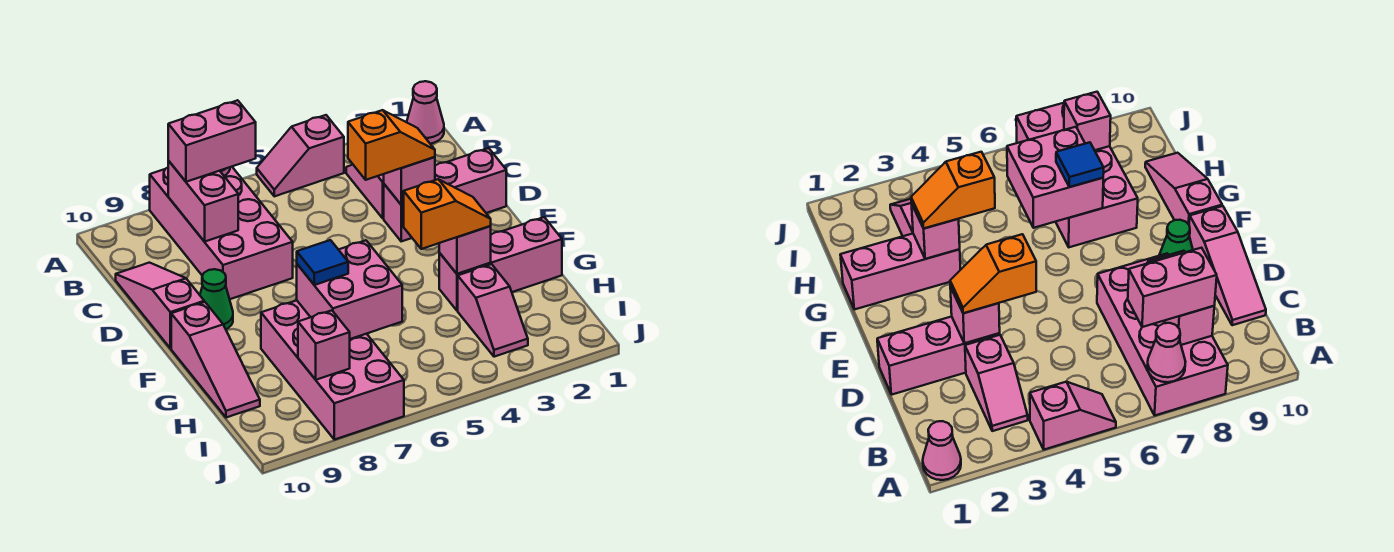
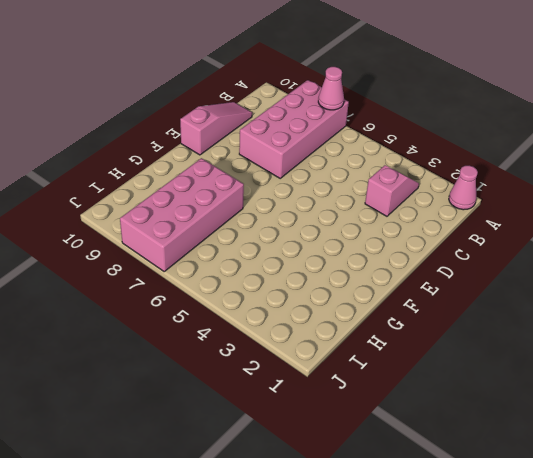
none -> pink slope A4:A5 level 1 top 4
none -> pink brick D1:D3 level 1
none -> green cone E9 level 1

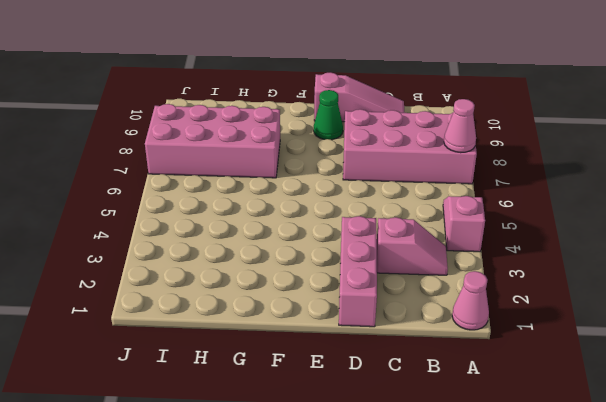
none -> pink slope F10:H10 level 1 top F
none -> pink brick G1:G3 level 1
none -> pink slope H3:I3 level 1 top H

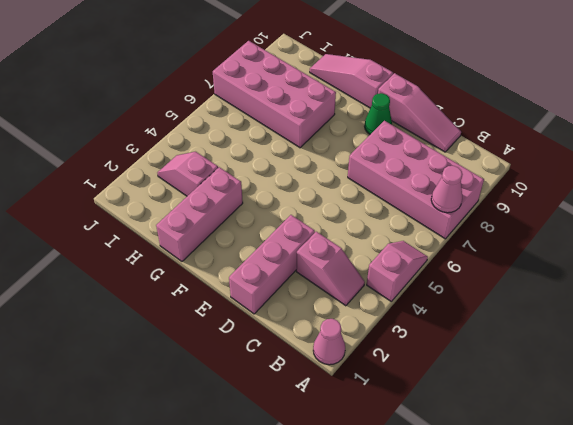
none -> pink brick B8:C8 level 2
none -> pink brick D3 level 2
none -> pink brick G3 level 2

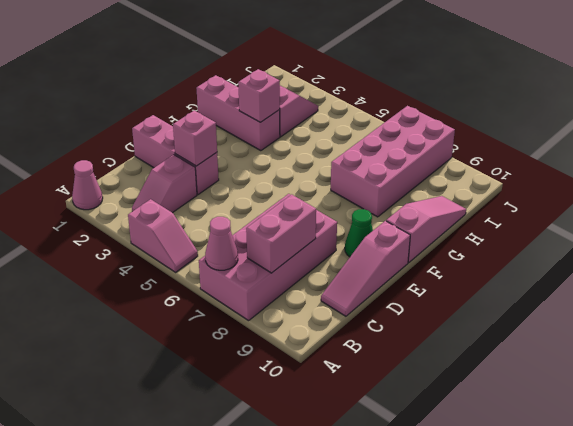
none -> pink brick G6:H7 level 2
none -> pink brick I8 level 2
none -> pink brick B7:B8 level 3

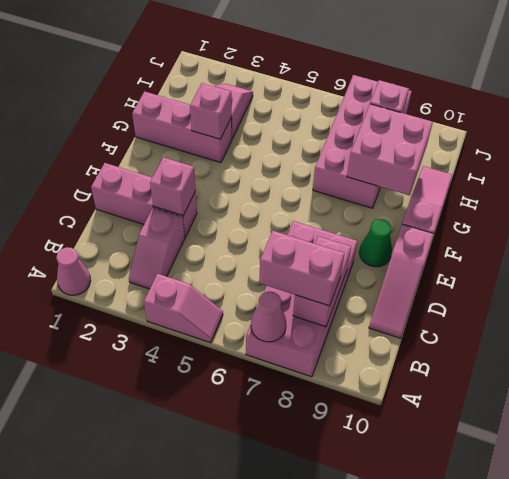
pink brick G8:H9 level 2 -> pink brick G6:H7 level 2
none -> orange slope D3:D4 level 3 top 4
none -> orange slope G3:G4 level 3 top 4
none -> blue tile G7 level 3

